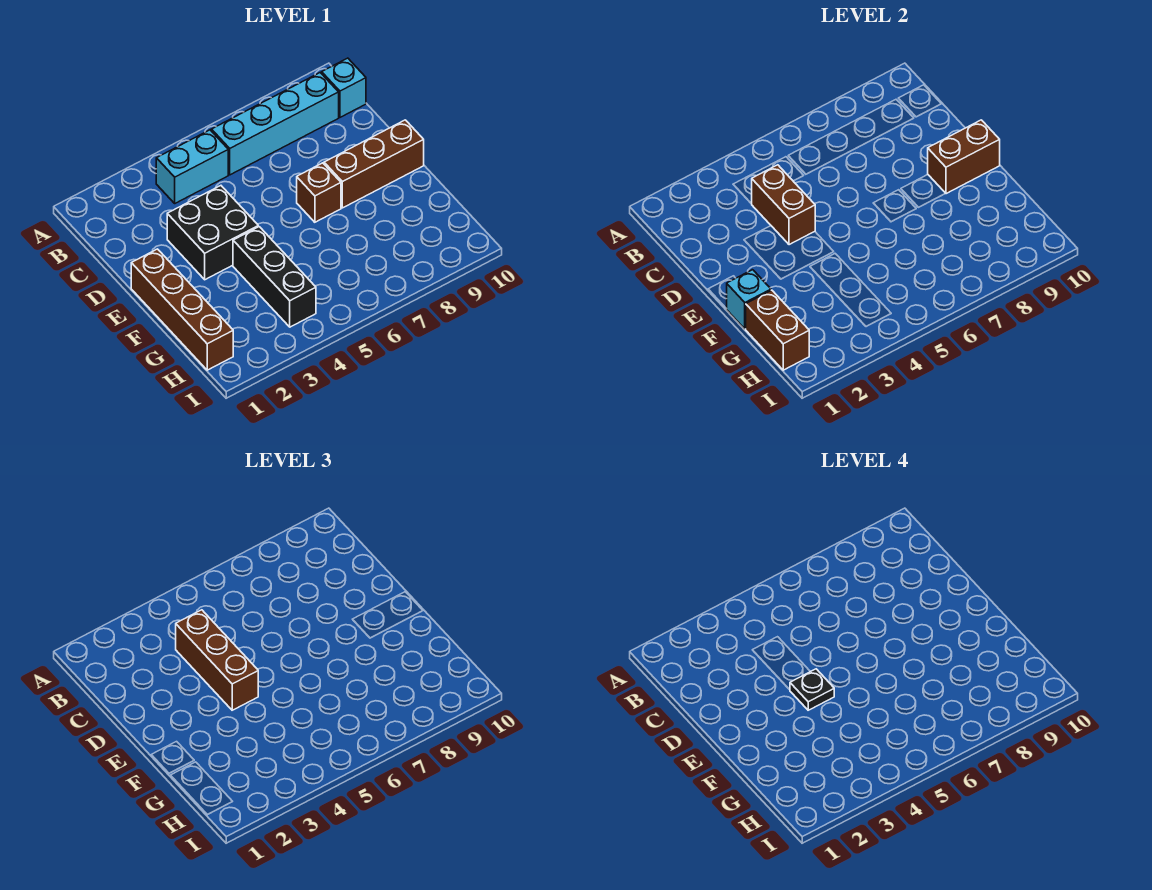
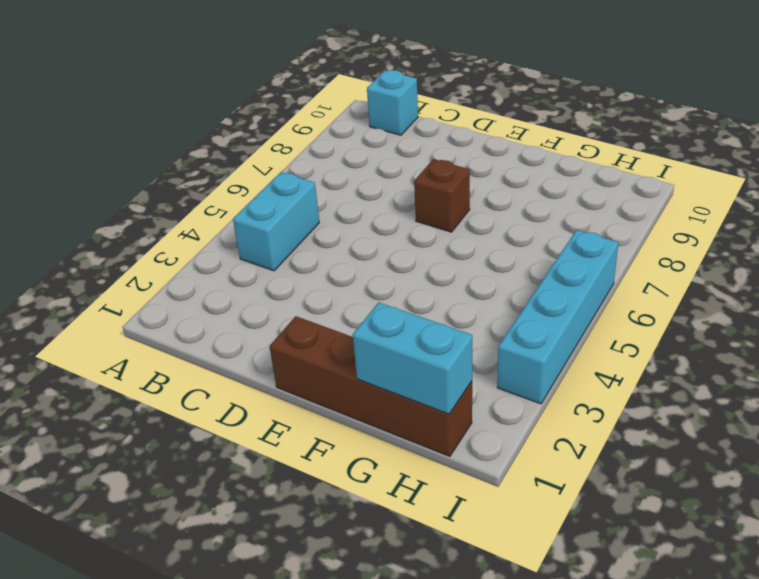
cyan brick G1:H1 level 2 -> brown brick G1:H1 level 2
cyan brick I3:I6 level 1 -> cyan brick B6:B9 level 1
none -> black brick D3:E4 level 1
none -> brown brick E8:E10 level 1
none -> black brick F4:H4 level 1

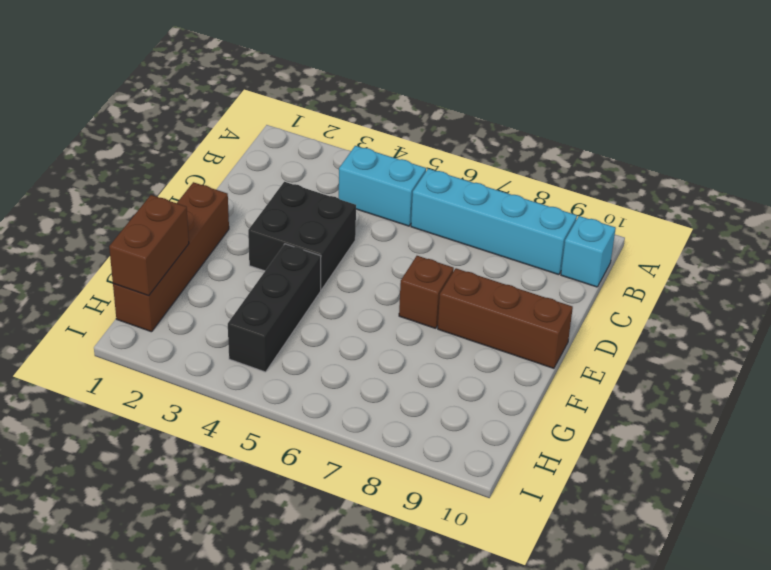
none -> brown brick C4:D4 level 2
none -> brown brick E9:E10 level 2
none -> cyan brick F1 level 2

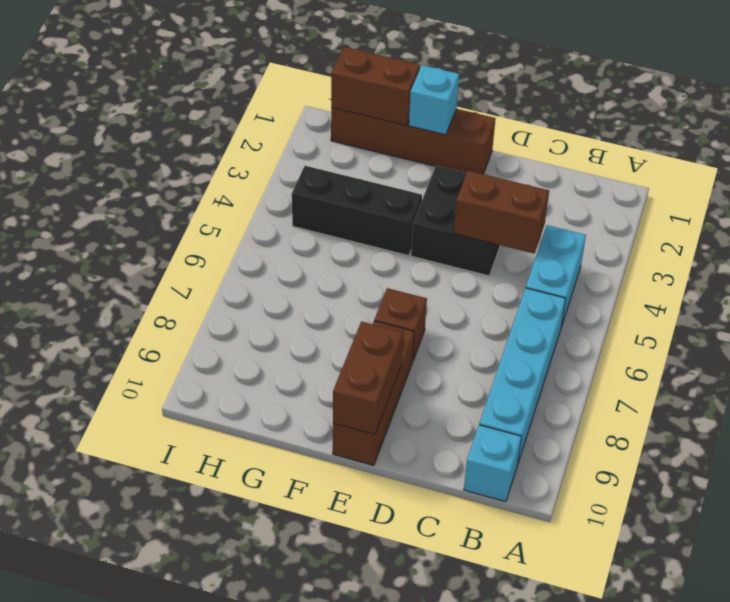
none -> brown brick C4:E4 level 3
none -> black plate E4 level 4

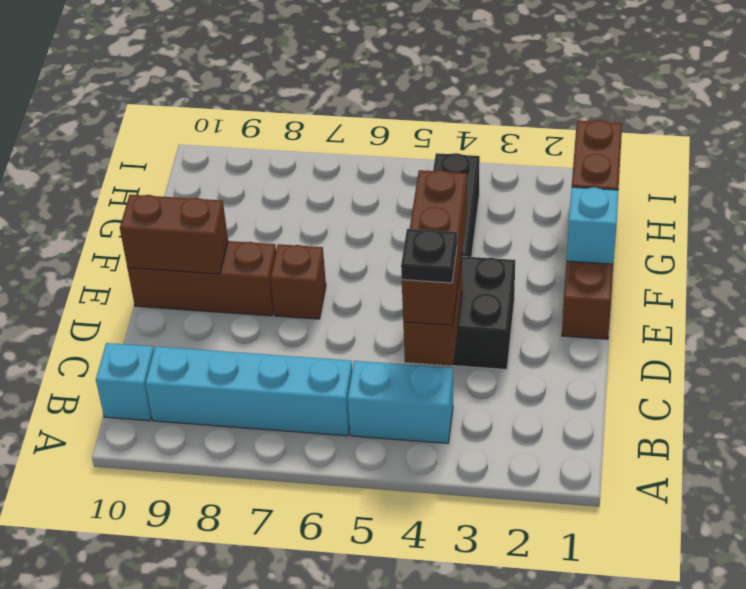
black plate C4 level 4 -> black plate E4 level 4

